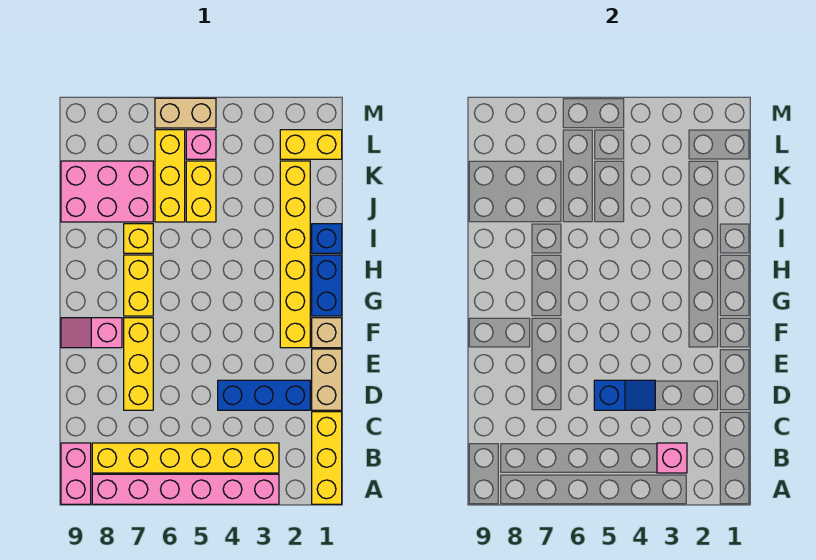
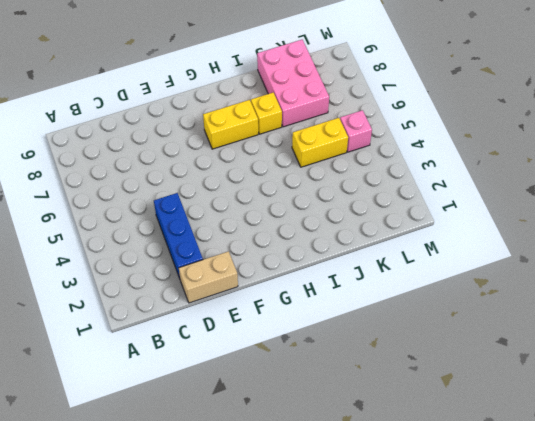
none -> yellow brick A1:C1 level 1
none -> pink brick A3:A8 level 1
none -> pink brick A9:B9 level 1

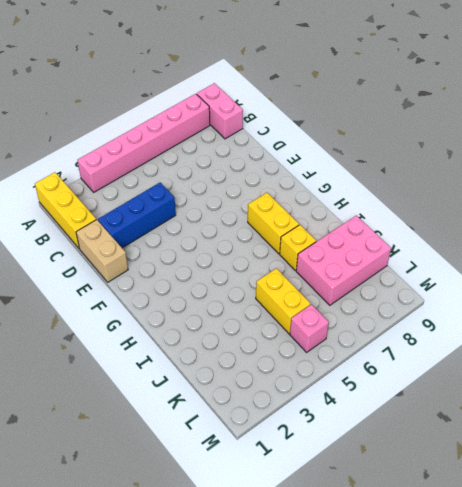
none -> yellow brick B3:B8 level 1
none -> yellow brick D7:F7 level 1
none -> tan brick F1 level 1

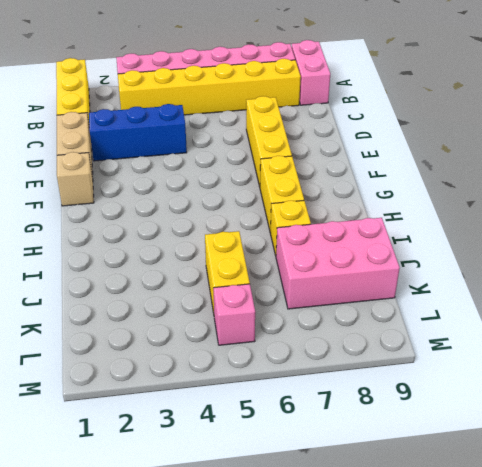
none -> yellow brick F2:K2 level 1
none -> pink slope F8:F9 level 1 top 8
none -> blue brick G1:H1 level 1

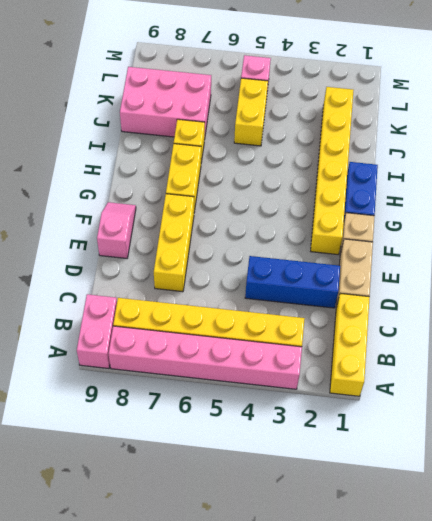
pink slope E9:F9 level 1 top E -> pink slope F8:F9 level 1 top 8
none -> blue brick I1 level 1
none -> yellow brick J6:L6 level 1
none -> yellow brick L1:L2 level 1

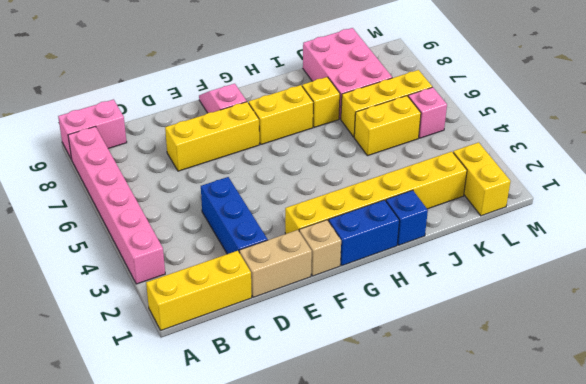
none -> yellow brick B3:B8 level 1
none -> tan brick M5:M6 level 1
none -> pink brick B3 level 2

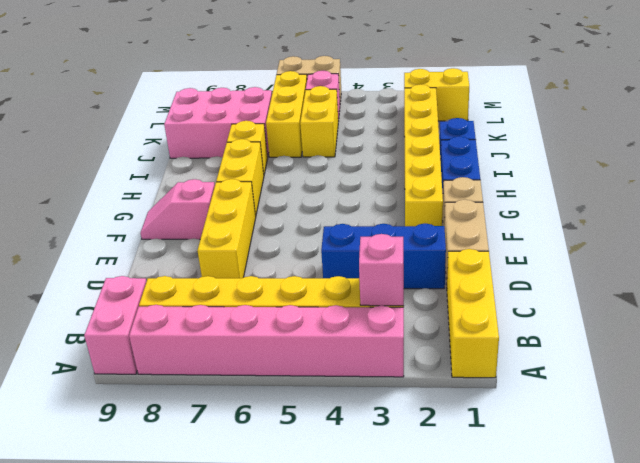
none -> blue slope D4:D5 level 2 top 5

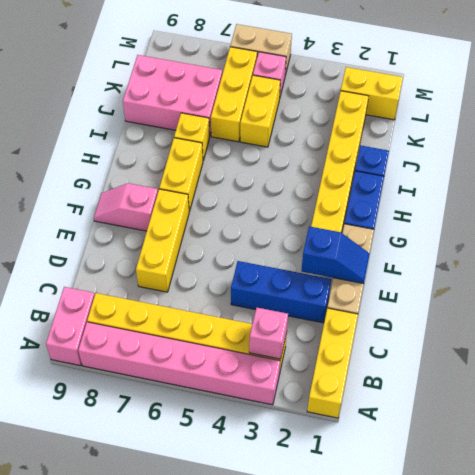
blue slope E1:E2 level 2 top 2 -> blue slope D4:D5 level 2 top 5

